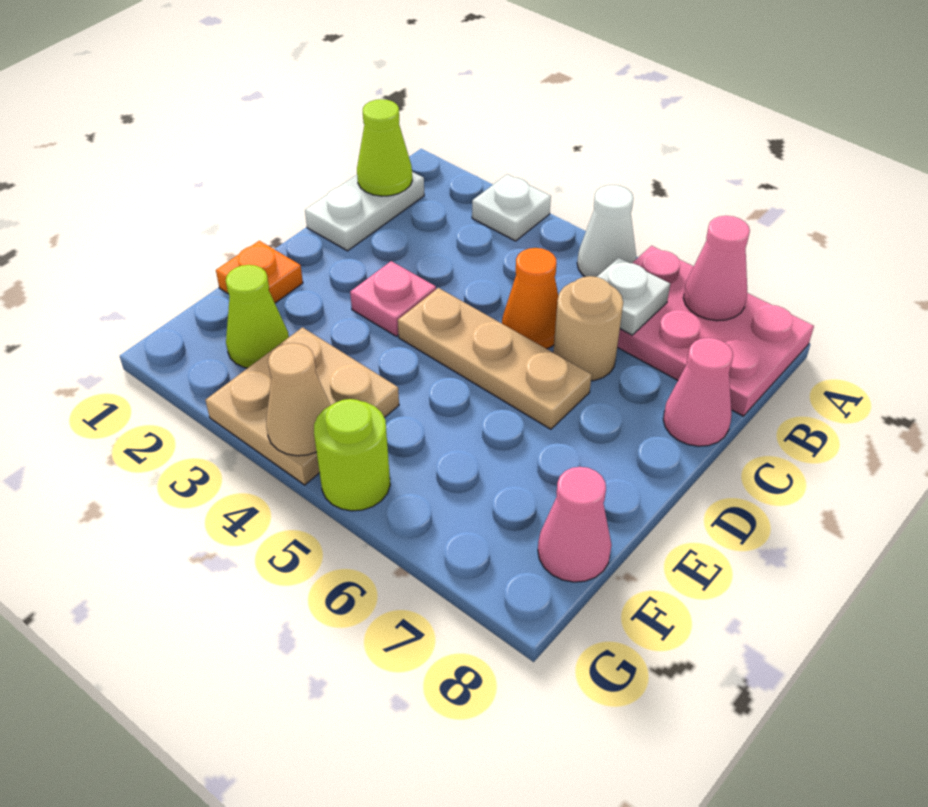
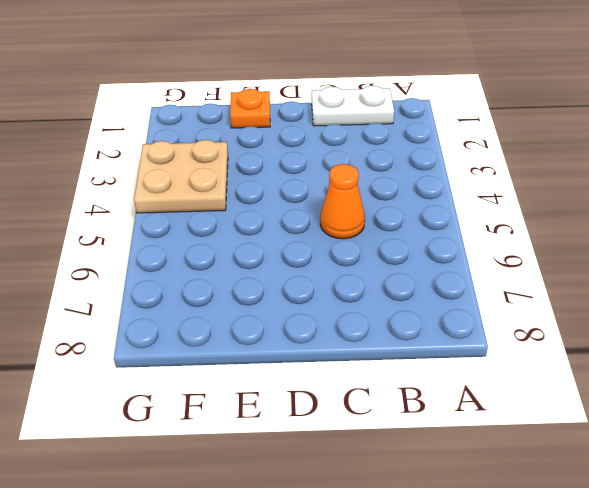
none -> white plate A3 level 1
none -> white cone A5 level 1
none -> pink plate A6:B8 level 1

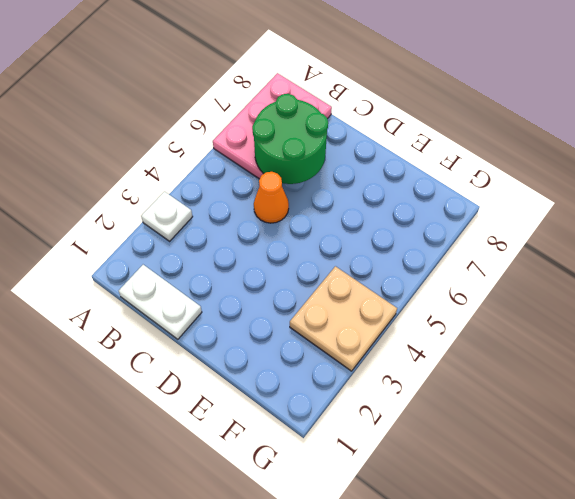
green round brick B6:C7 level 2 -> white plate B6 level 2
none -> white cone A5 level 1
none -> tan round brick C6 level 1
none -> pink cone C8 level 1

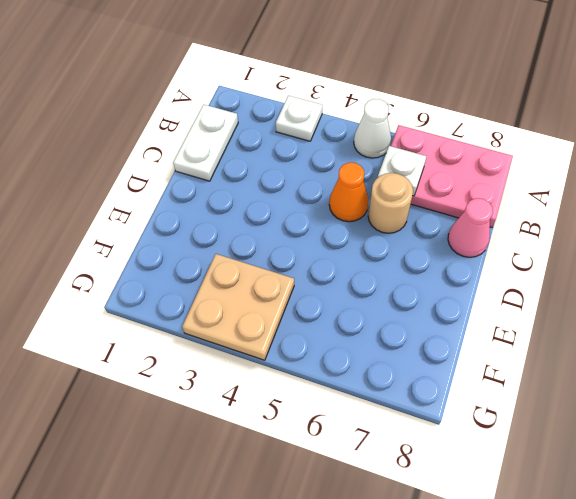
none -> pink plate D3 level 1
none -> tan plate D4:D6 level 1
none -> orange plate E1 level 1

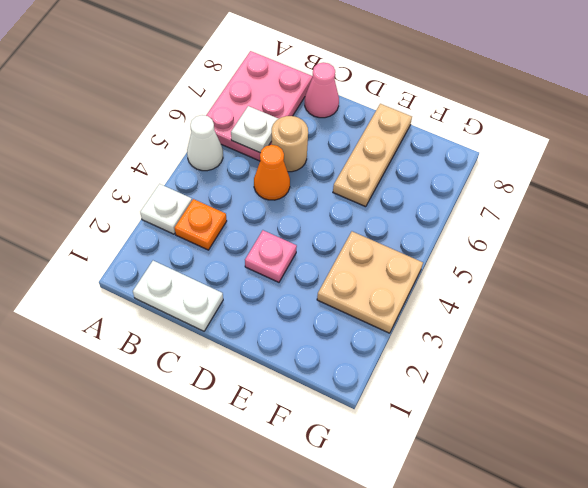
orange plate B3 level 1 -> orange plate E1 level 1
tan plate E6:E8 level 1 -> tan plate D4:D6 level 1
none -> lime cone F2 level 1
none -> pink cone F8 level 1
none -> lime round brick G5 level 1

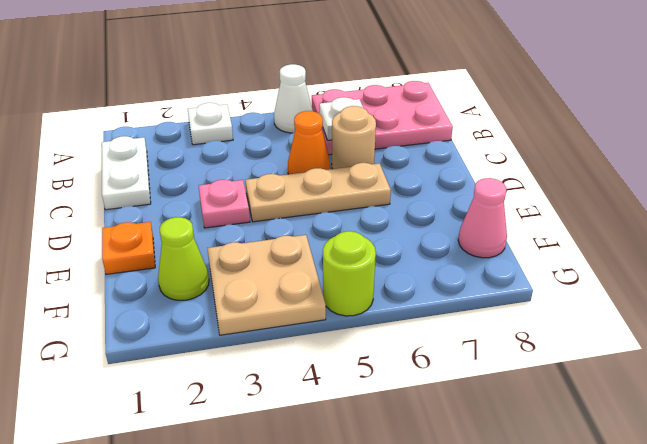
none -> pink cone C8 level 1
none -> pink cone A7 level 2
none -> lime cone B1 level 2

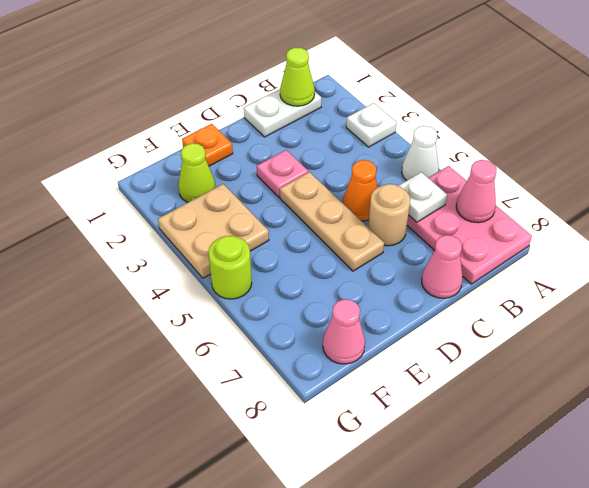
none -> tan cone G4 level 2

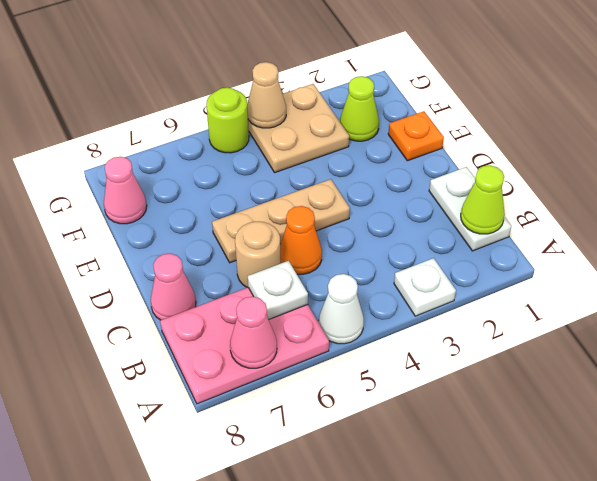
none -> pink plate D3 level 1

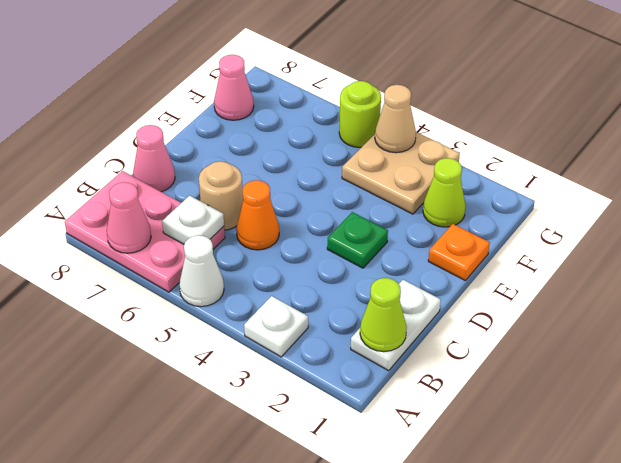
green plate D3 level 1 -> pink plate D3 level 1
none -> tan plate D4:D6 level 1

